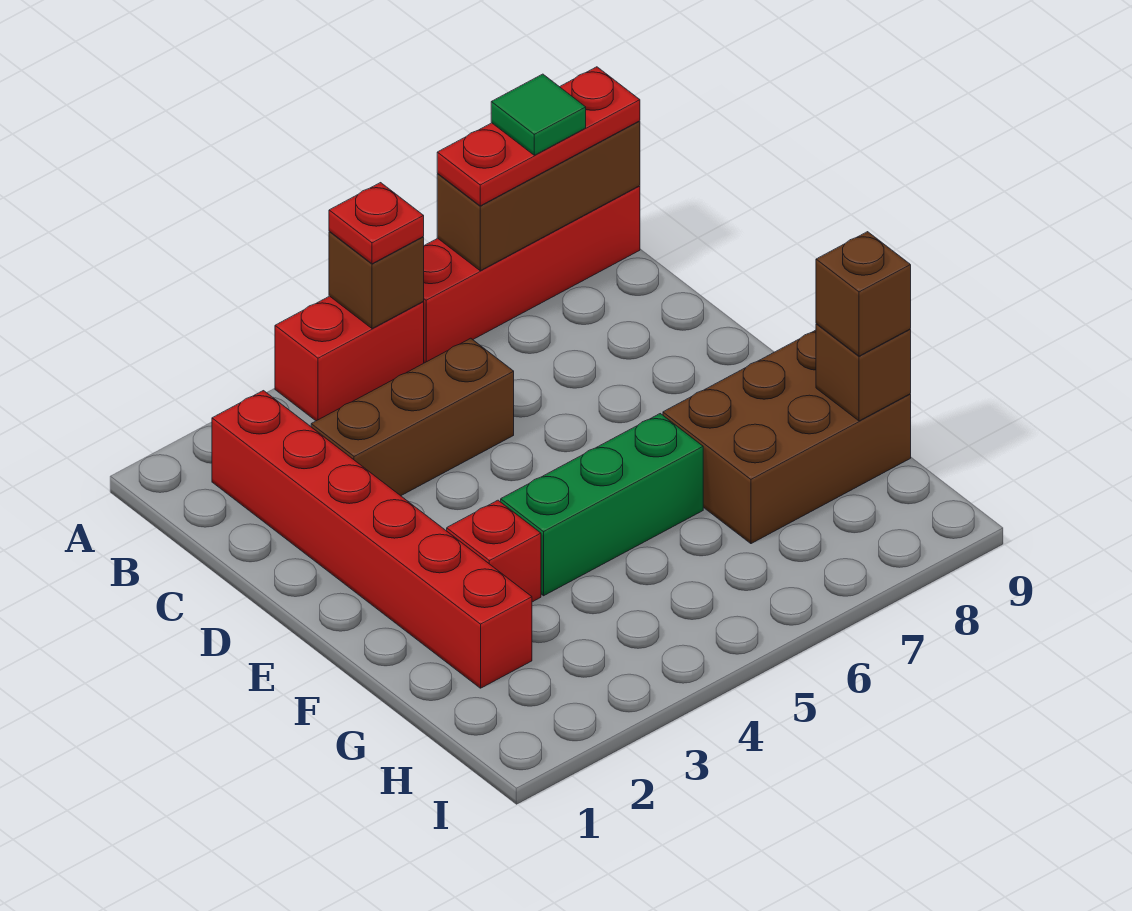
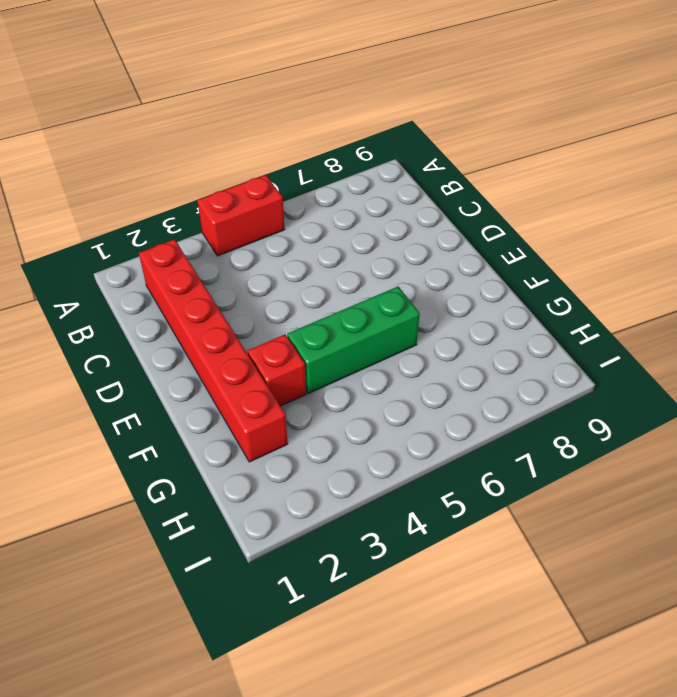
none -> red brick A6:A9 level 1
none -> brown brick C3:C5 level 1
none -> brown brick F7:G9 level 1

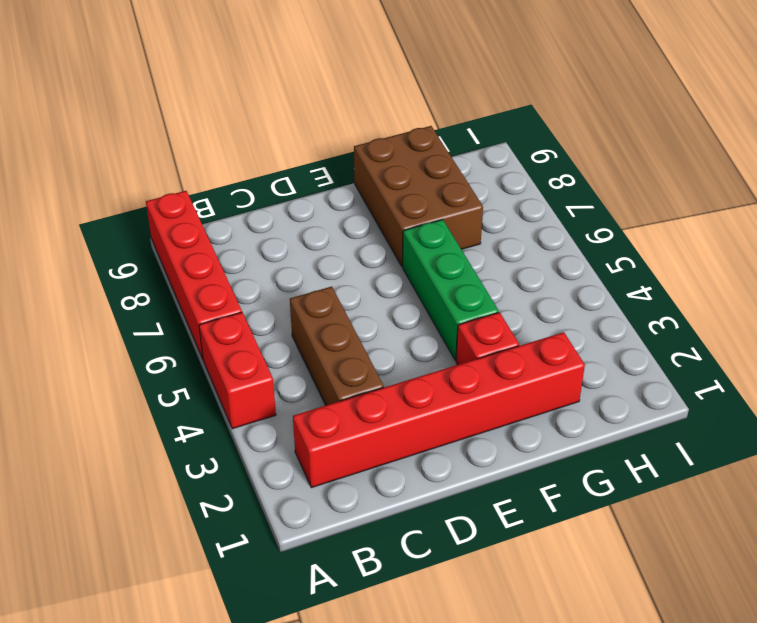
none -> brown brick A5 level 2
none -> brown brick A7:A9 level 2
none -> brown brick G9 level 2

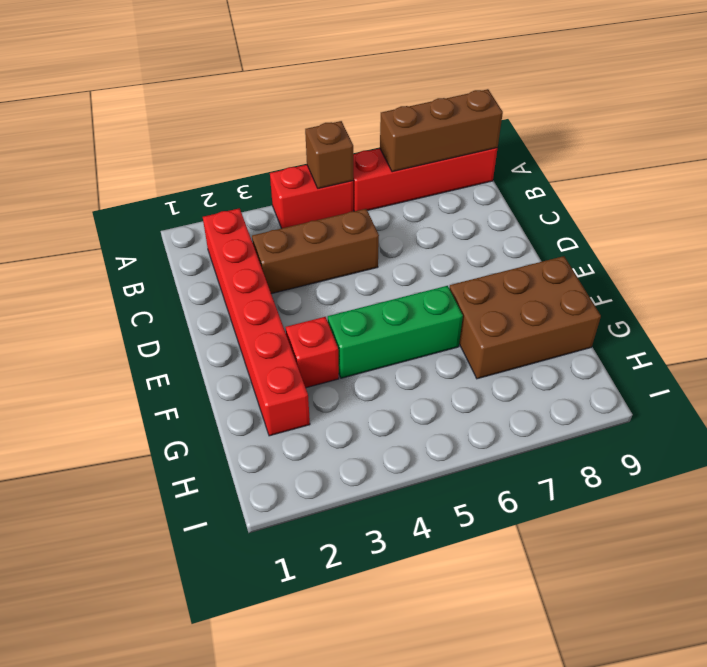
none -> brown brick G9 level 2
none -> red plate A5 level 3
none -> red plate A7:A9 level 3

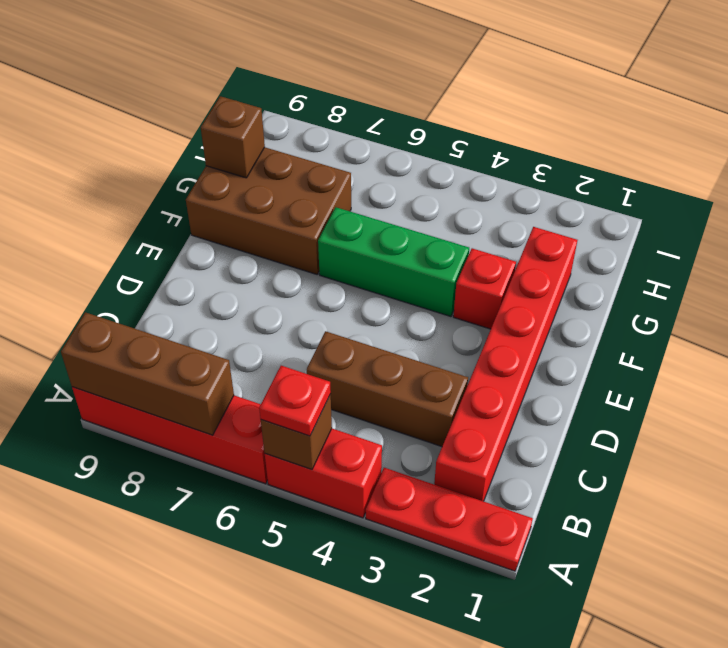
red plate A1:A3 level 1 -> red plate A7:A9 level 3
none -> brown brick G9 level 3
none -> green tile A8 level 4

